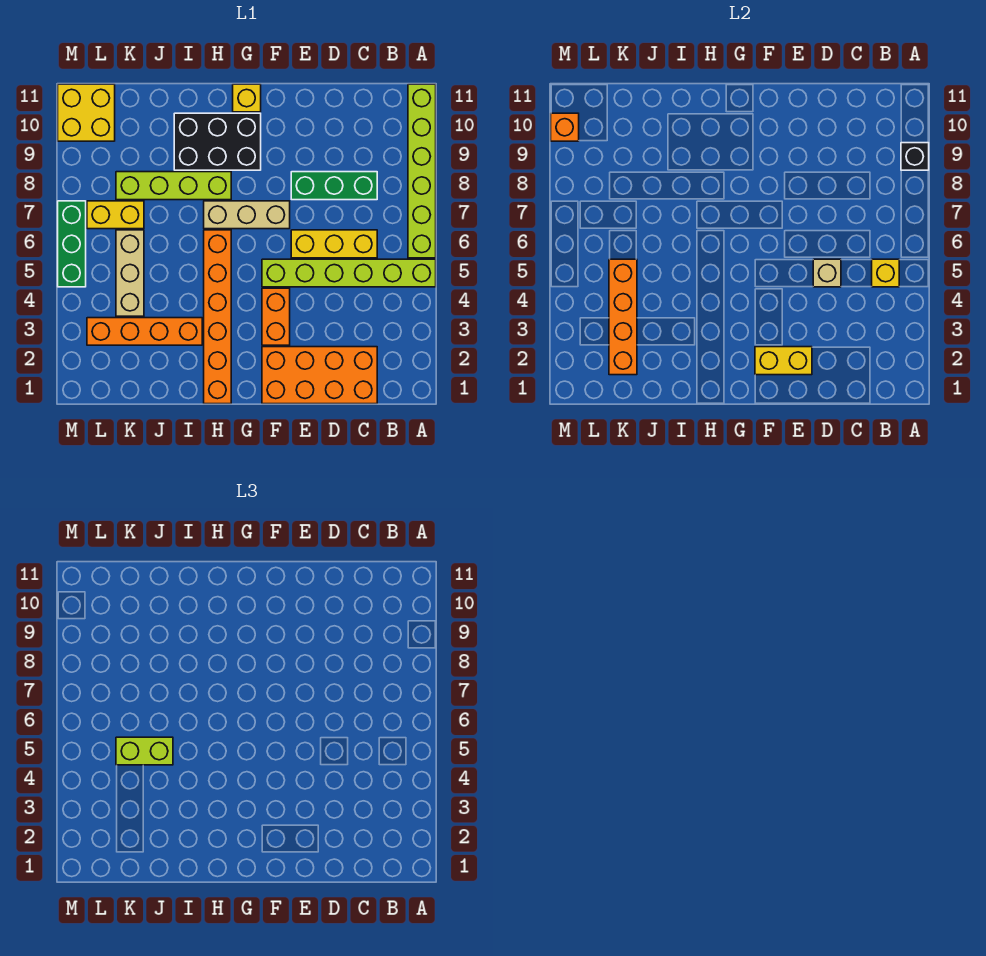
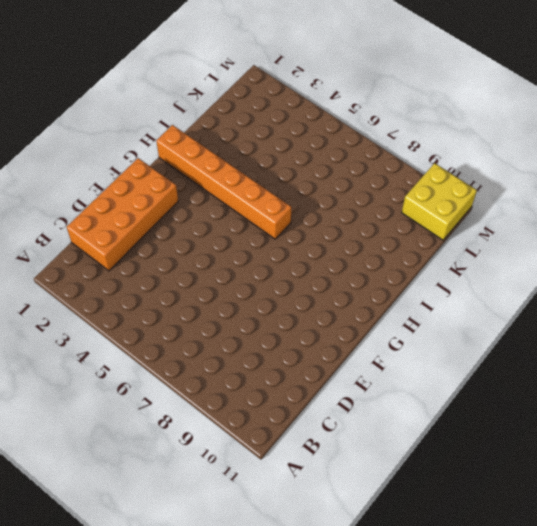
none -> lime brick A5:F5 level 1
none -> lime brick A6:A11 level 1
none -> yellow brick C6:E6 level 1

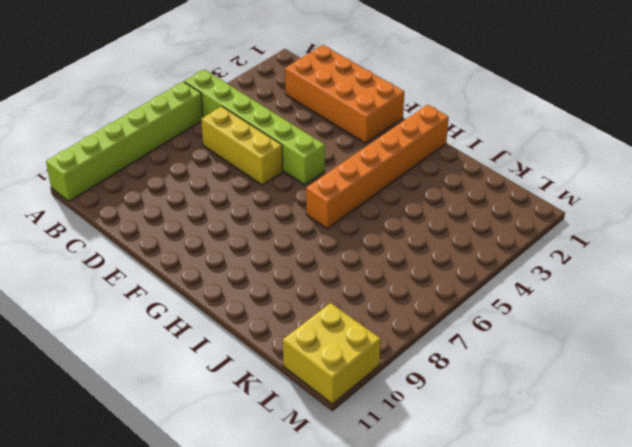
none -> green brick C8:E8 level 1
none -> orange brick F3:F4 level 1
none -> tan brick F7:H7 level 1

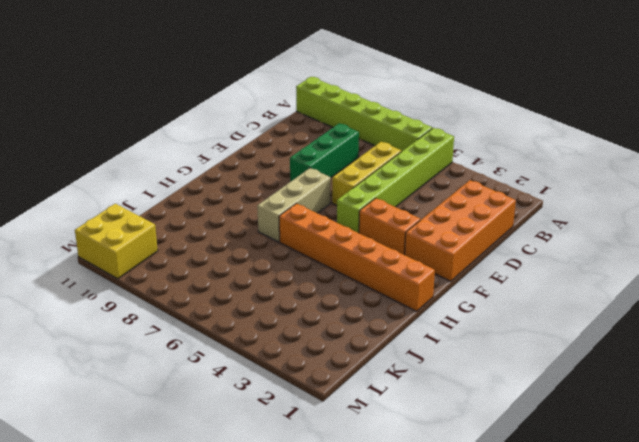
none -> black brick G9:I10 level 1
none -> yellow brick G11 level 1
none -> lime brick H8:K8 level 1

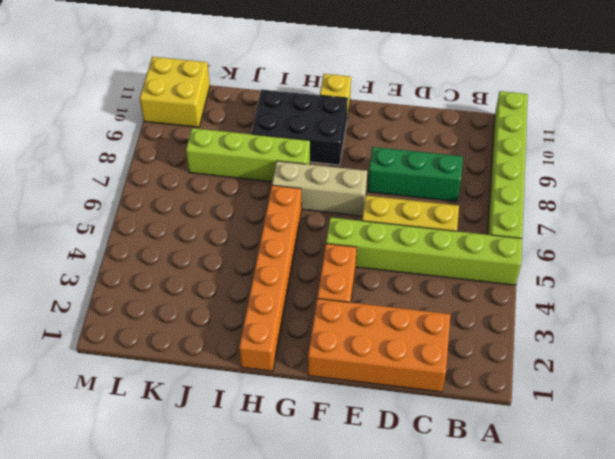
none -> orange brick I3:L3 level 1
none -> tan brick K4:K6 level 1
none -> yellow brick K7:L7 level 1

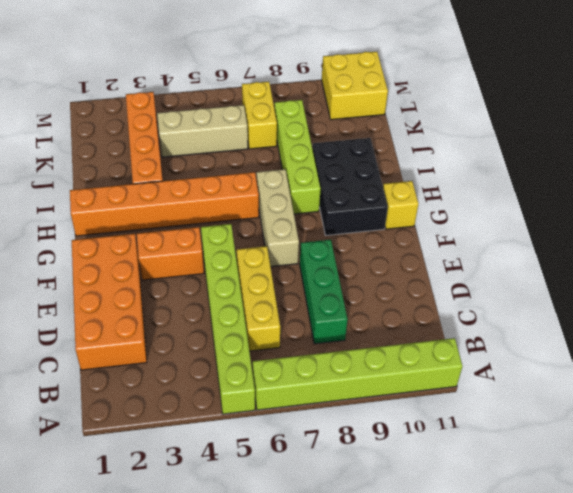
none -> green brick M5:M7 level 1
none -> black brick A9 level 2
none -> yellow brick B5 level 2

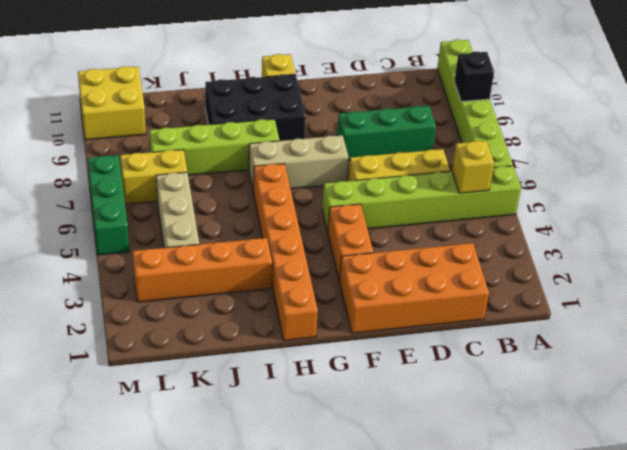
none -> tan brick D5 level 2
none -> yellow brick E2:F2 level 2
none -> orange brick K2:K5 level 2

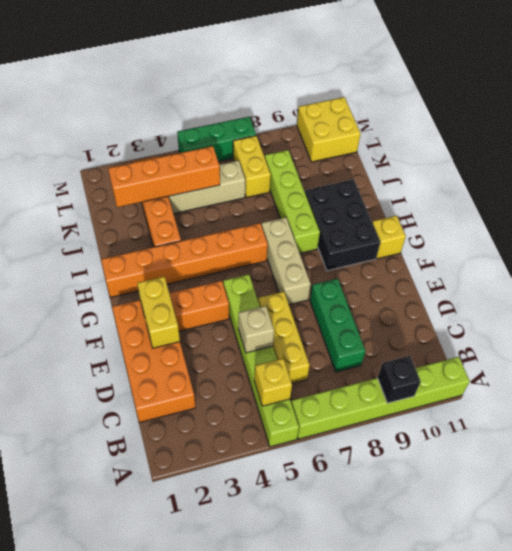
none -> orange brick M10 level 2
none -> lime brick J5:K5 level 3

